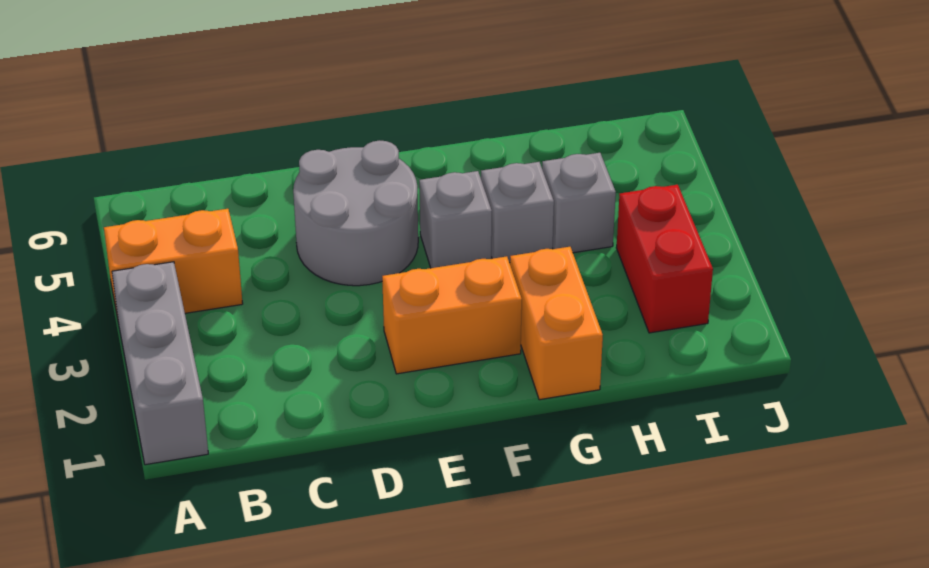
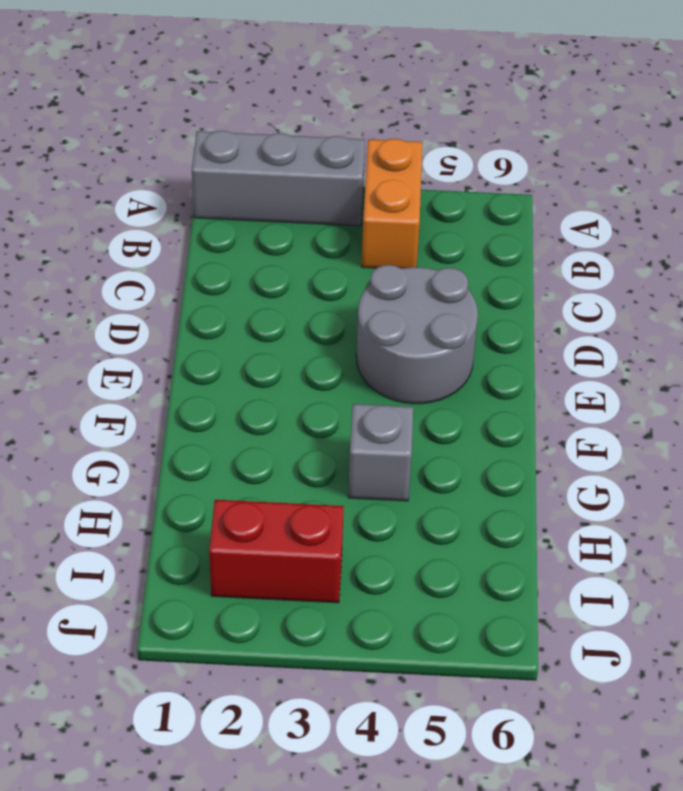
none -> orange brick E2:F2 level 1
none -> grey brick F4 level 1

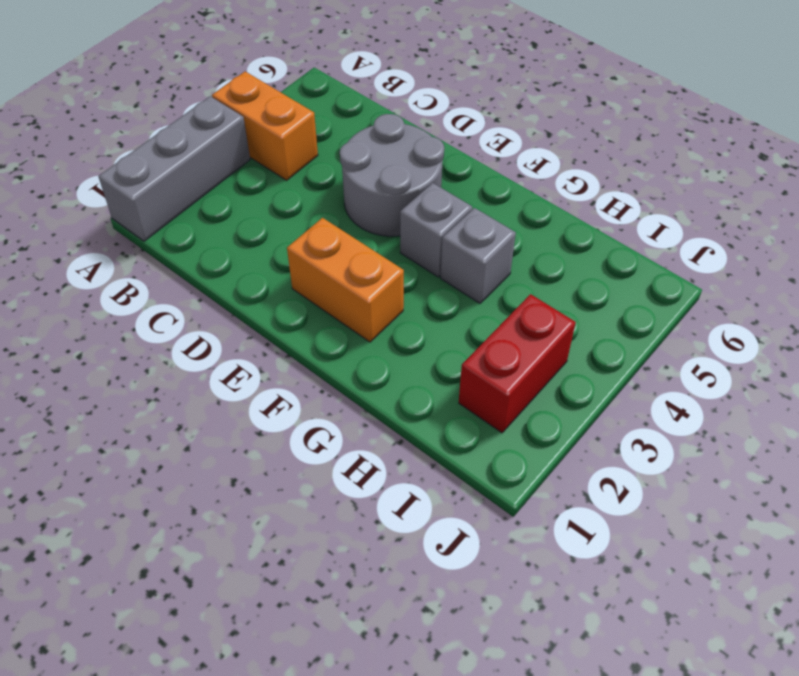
none -> orange brick G1:G2 level 1
none -> grey brick H4 level 1

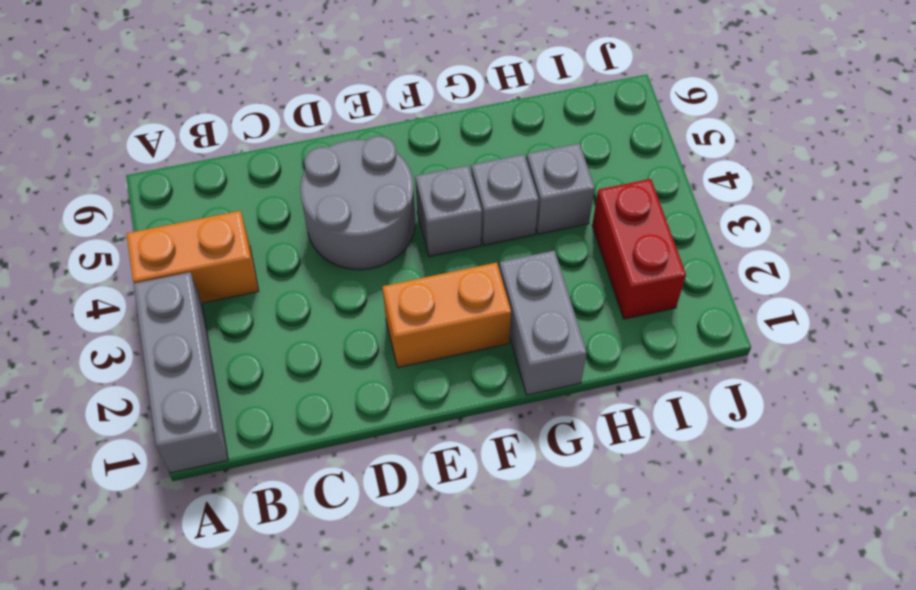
grey brick G1:G2 level 1 -> orange brick G1:G2 level 1

